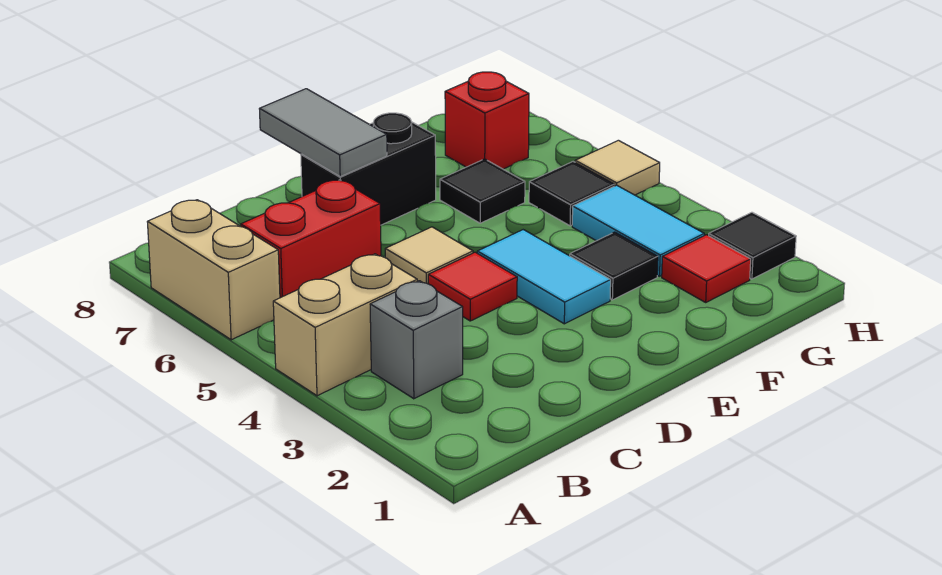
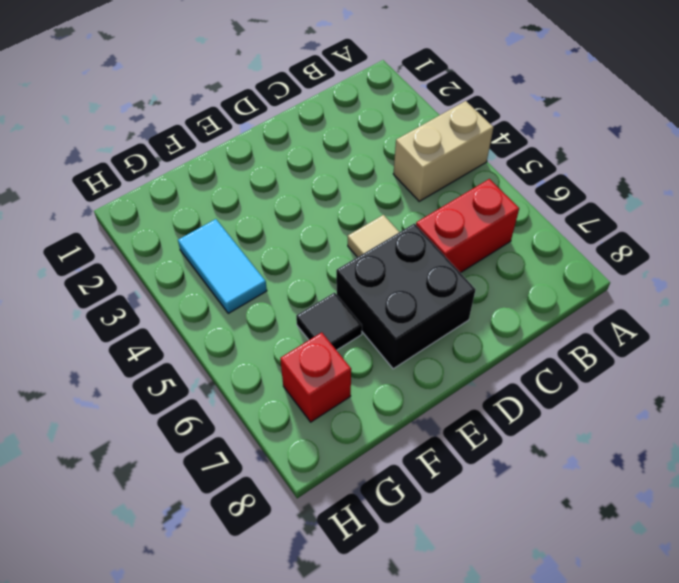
black brick D6:E7 level 1 -> black brick D7:E7 level 1
none -> tan brick A6:A7 level 1
none -> grey brick B3 level 1
none -> red tile D4 level 1

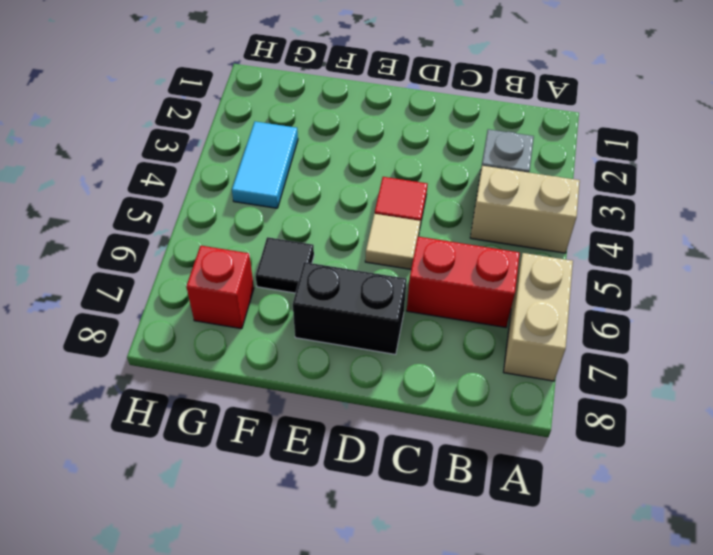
none -> cyan tile E3:E4 level 1
none -> black tile F3 level 1
none -> red tile G2 level 1

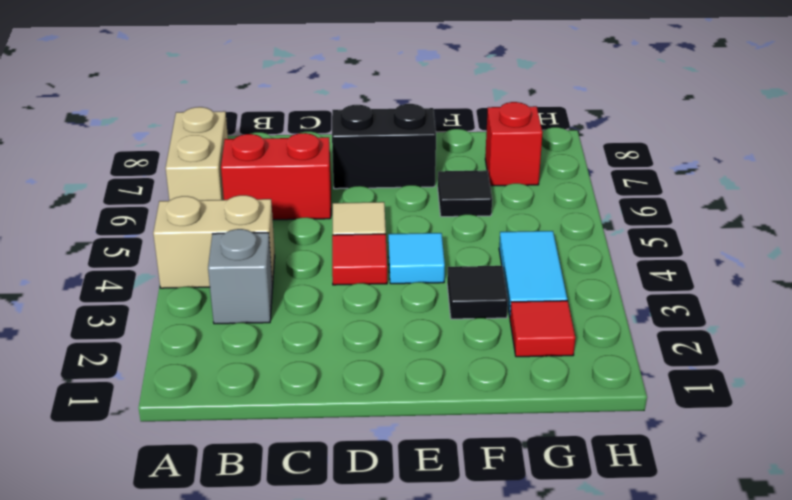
cyan tile E4 level 1 -> cyan tile E3:E4 level 1
none -> black tile G5 level 1
none -> black tile H2 level 1
none -> tan tile H5 level 1

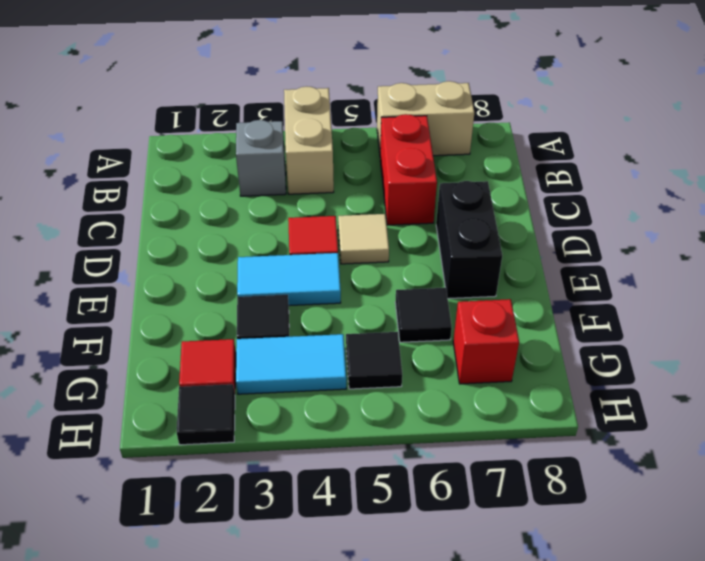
none -> tan tile H5 level 1
none -> grey tile D7:D8 level 2

